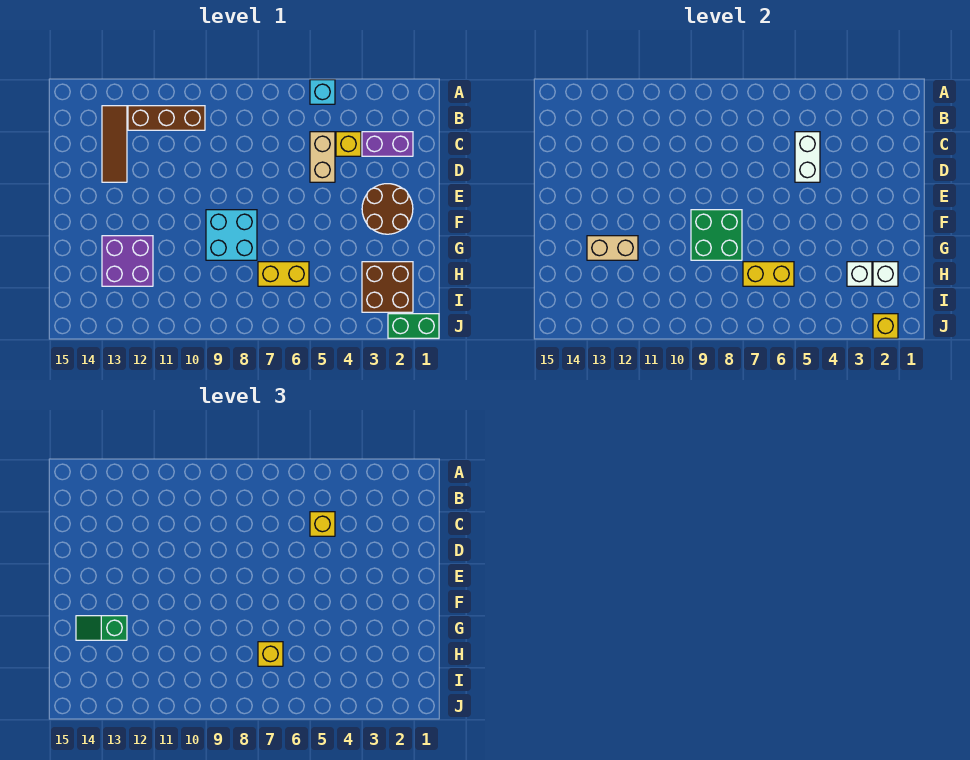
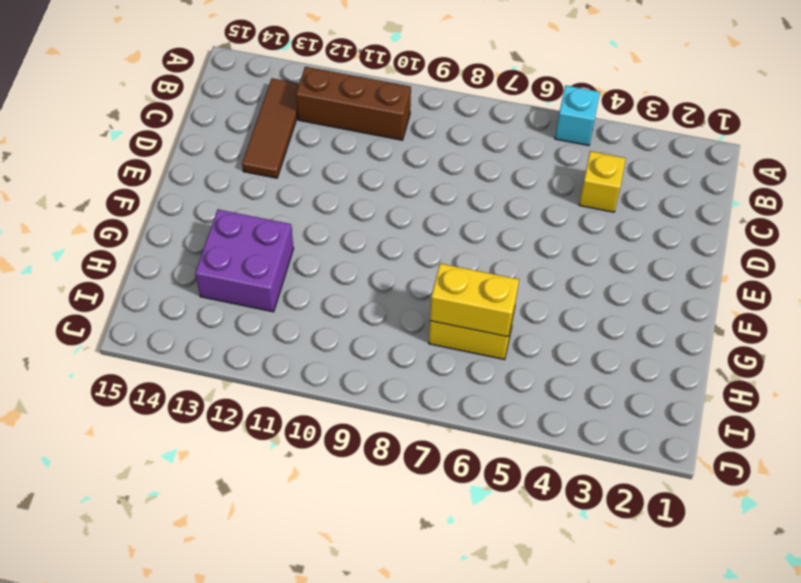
none -> purple brick C2:C3 level 1
none -> tan brick C5:D5 level 1
none -> brown round brick E2:F3 level 1

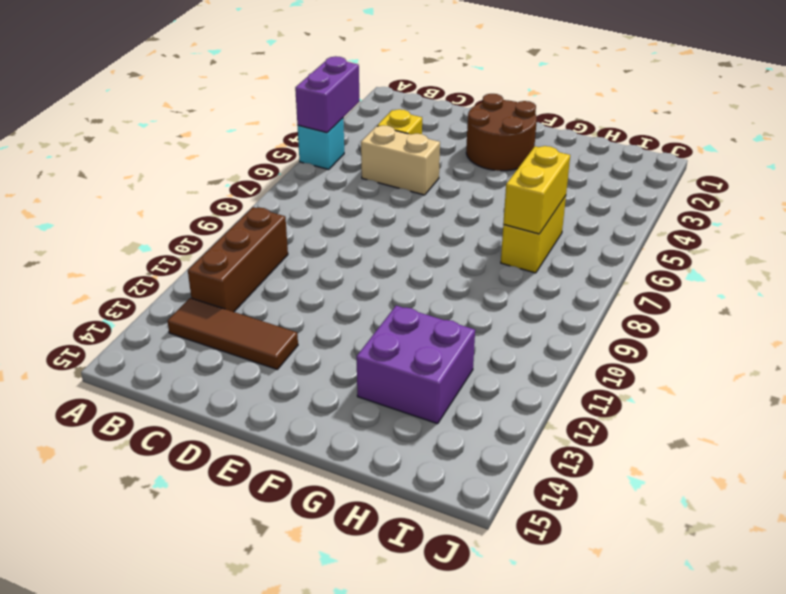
purple brick A4:A5 level 2 -> purple brick C2:C3 level 1
none -> cyan brick F8:G9 level 1
none -> brown brick H2:I3 level 1
none -> green brick J1:J2 level 1

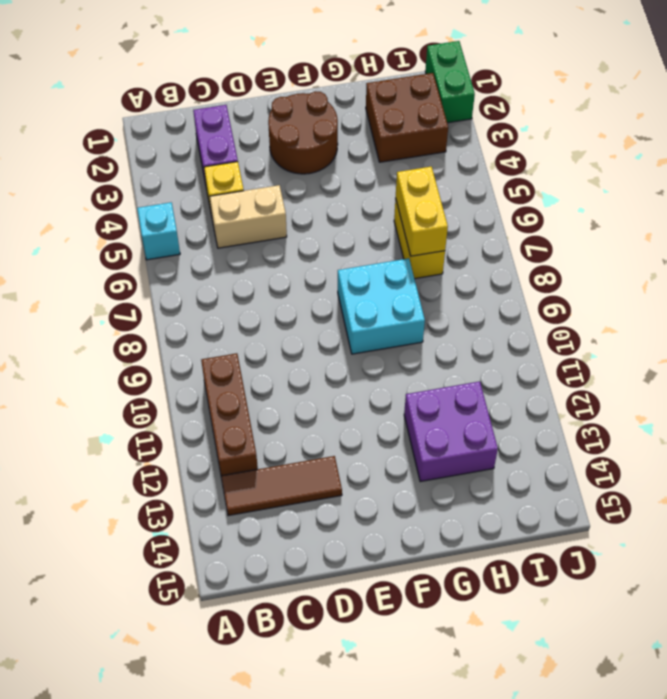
none -> white brick C5:D5 level 2
none -> green brick F8:G9 level 2
none -> tan brick G12:G13 level 2

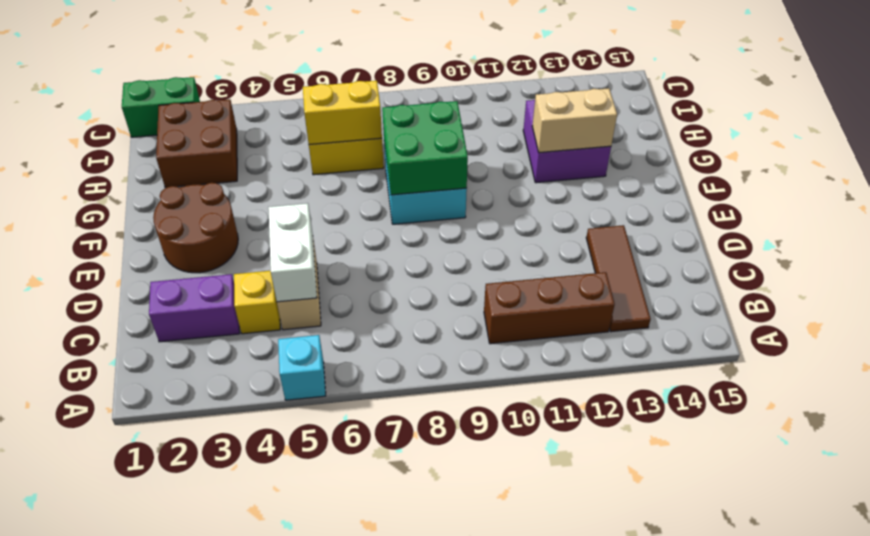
none -> white brick H2 level 2
none -> white brick H3 level 2
none -> yellow brick J2 level 2

